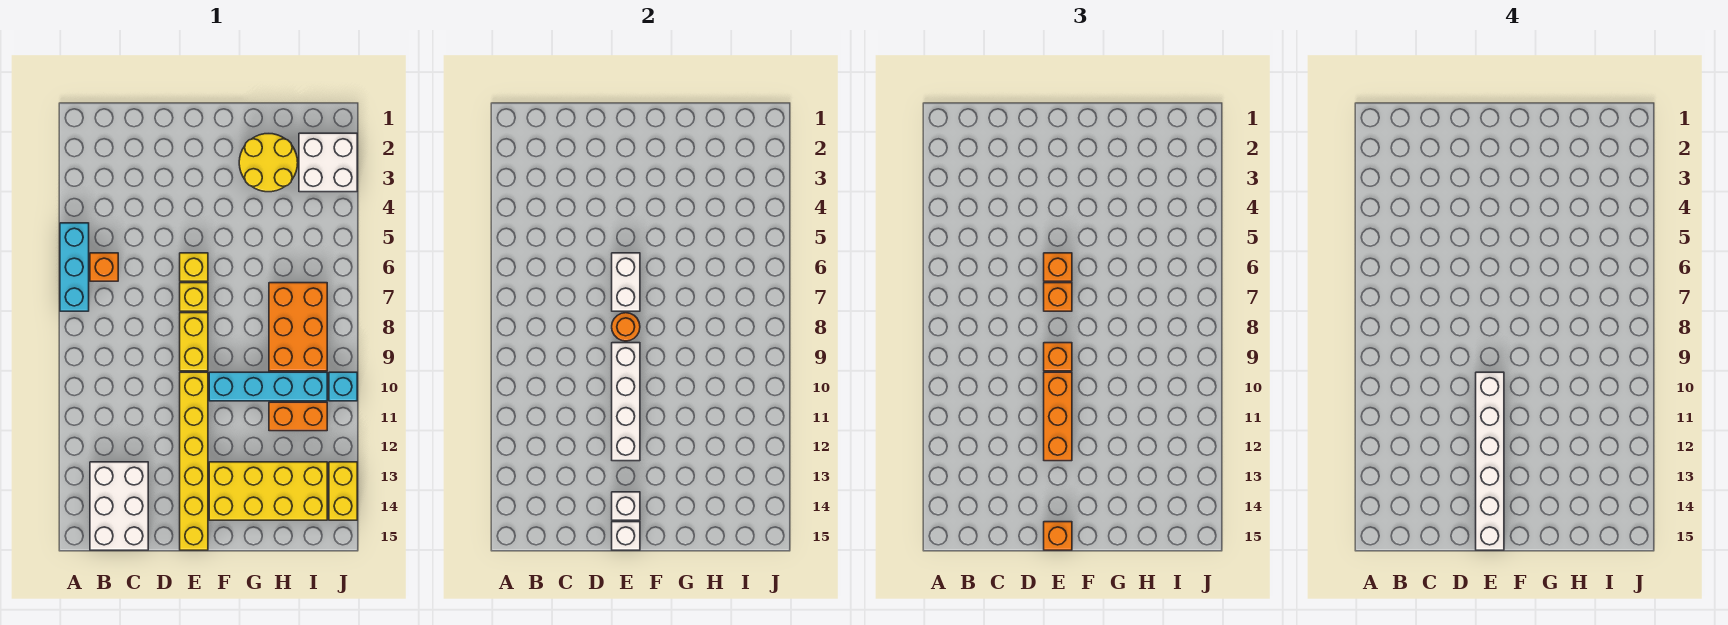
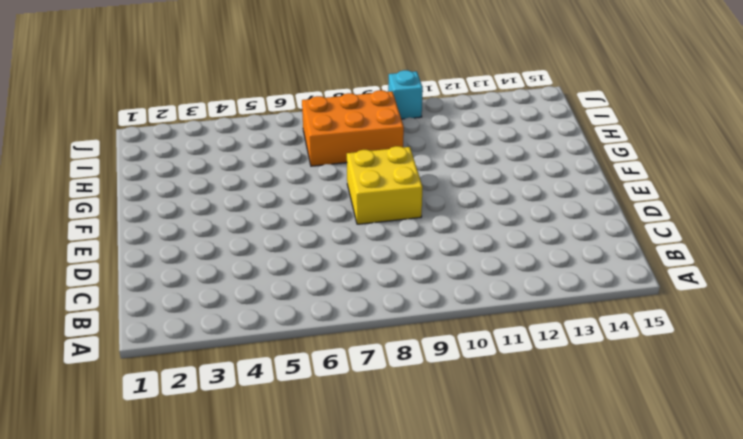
yellow brick E8:F9 level 1 -> yellow brick E8:E9 level 1
none -> cyan brick A5:A7 level 1
none -> orange brick B6 level 1
none -> white brick B13:C15 level 1

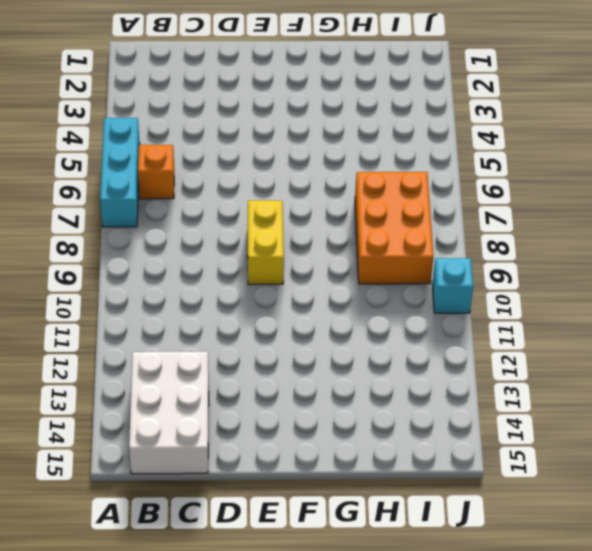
none -> yellow brick E6 level 1
none -> yellow brick E7 level 1
none -> yellow brick E10:E15 level 1

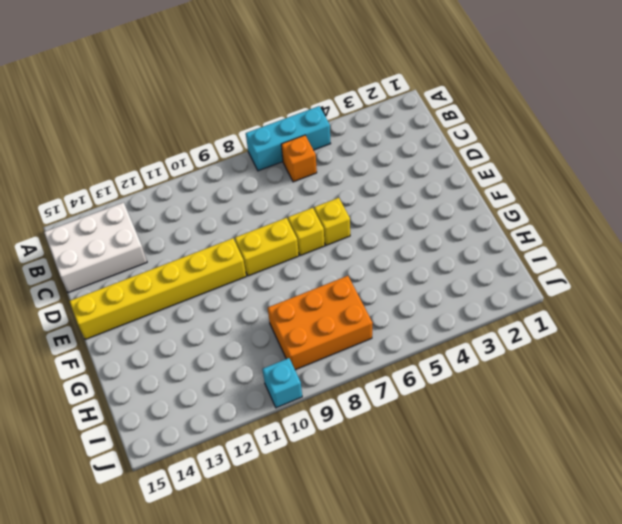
none -> cyan brick F10:I10 level 1
none -> yellow brick F13:I14 level 1
none -> yellow round brick G2:H3 level 1

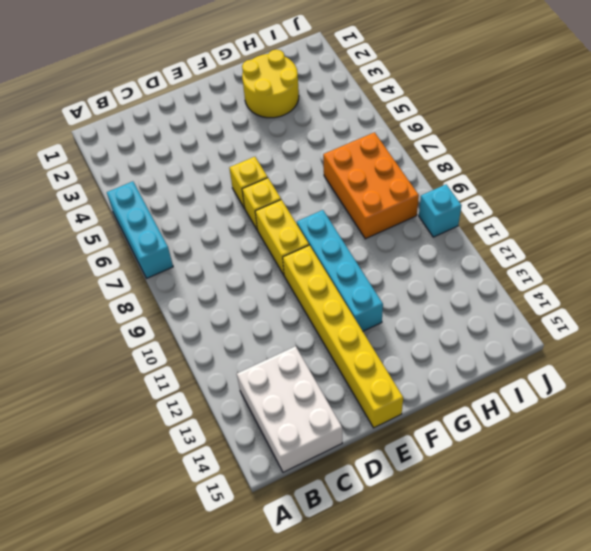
cyan brick F9:F12 level 1 -> cyan brick F10:I10 level 1
none -> orange brick B6 level 1
none -> yellow brick F13:I14 level 1
none -> orange brick H11:I11 level 1

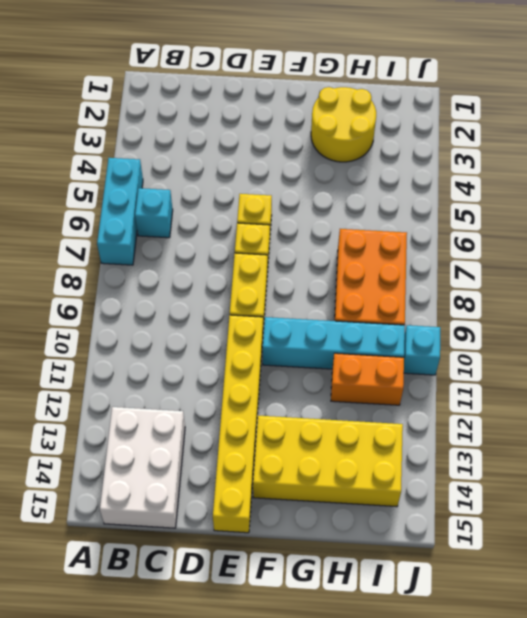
cyan brick B6 level 1 -> orange brick B6 level 1
none -> white brick I2:J3 level 1
none -> yellow brick J13:J14 level 1
none -> white brick E6:E7 level 2

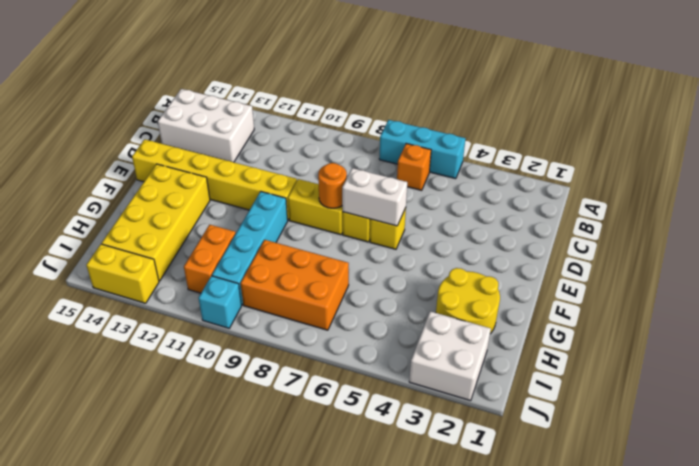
none -> white brick E9:E12 level 2
none -> white brick E14 level 2
none -> white brick E15 level 2

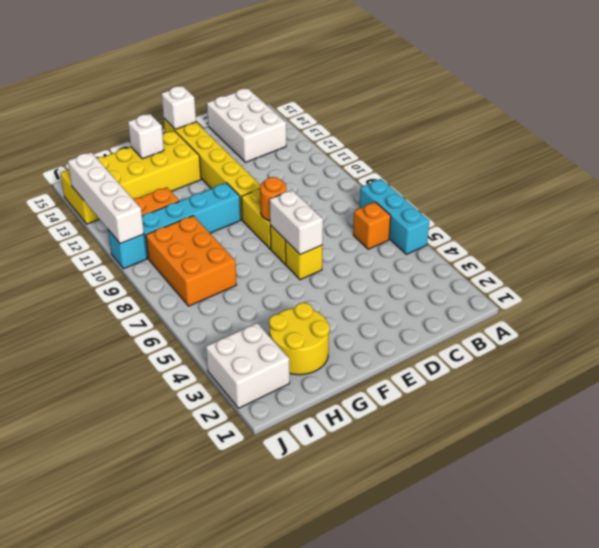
white brick G14 level 2 -> white brick E14 level 2
white brick J10:J13 level 2 -> white brick E9:E12 level 2
none -> orange brick E6 level 3
none -> orange brick E7 level 3
none -> orange brick E9 level 3

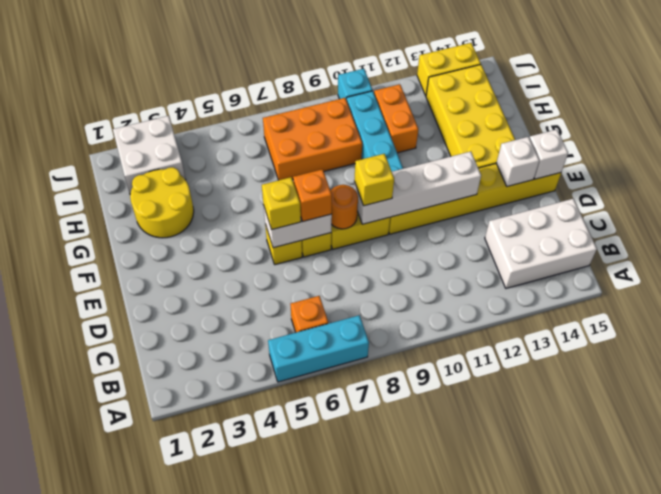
yellow brick E6 level 3 -> orange brick E6 level 3
yellow brick E9 level 3 -> orange brick E9 level 3
none -> orange brick E10:E12 level 3
none -> orange brick E15 level 3
none -> white brick E10:E15 level 4

